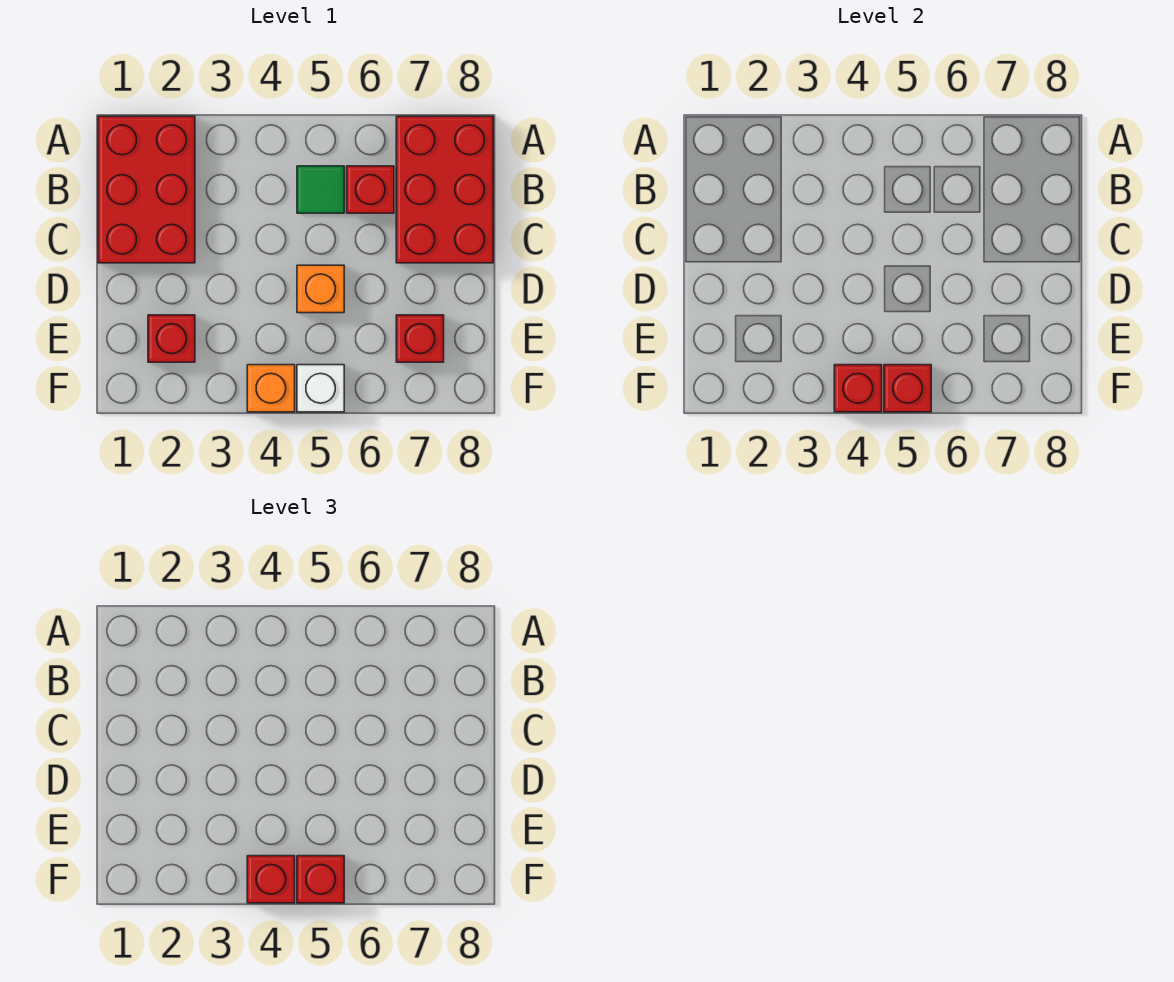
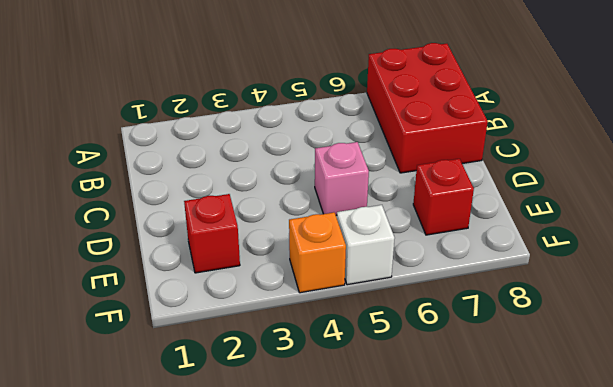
pink brick D5 level 1 -> orange brick D5 level 1
none -> red brick A1:C2 level 1
none -> green tile B5 level 1
none -> red brick B6 level 1

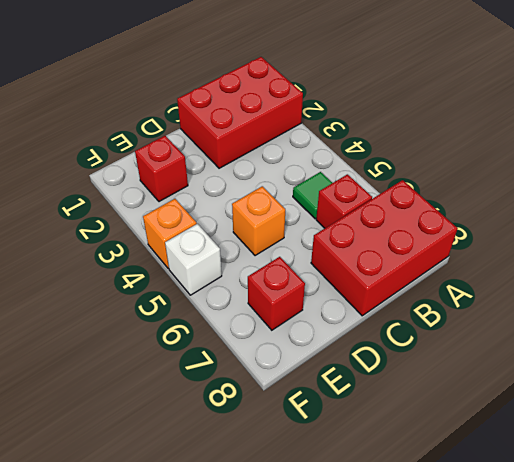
none -> red brick F4 level 2
none -> red brick F5 level 2
none -> red brick F4 level 3

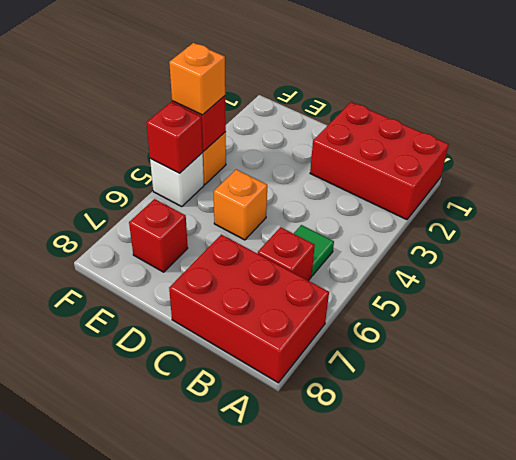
orange brick F4 level 3 -> red brick F4 level 3
none -> red brick E2 level 1
none -> red brick F5 level 3

